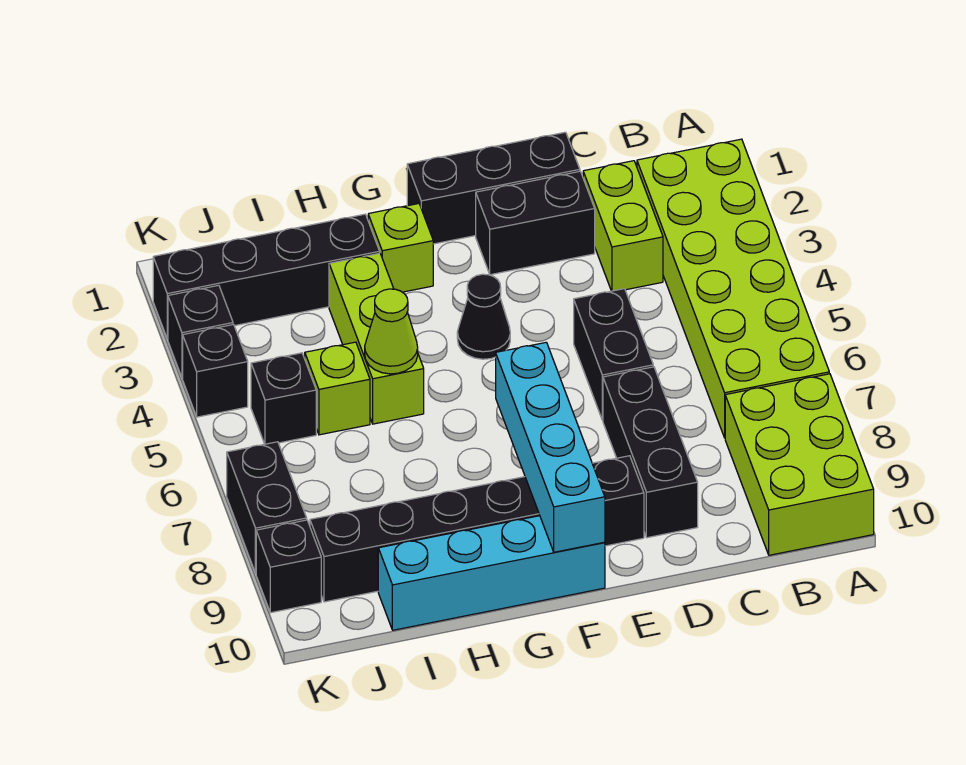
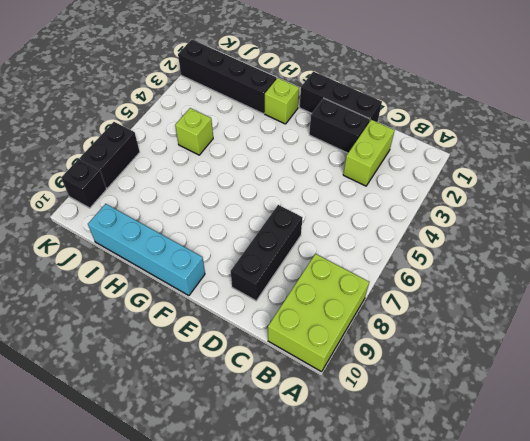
none -> lime brick A2:B7 level 1
none -> black brick D5:D6 level 1
none -> black brick E9:J9 level 1

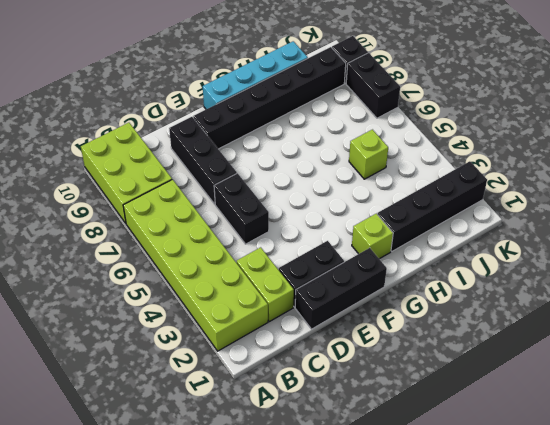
none -> black cone F4 level 1
none -> lime brick H3:H5 level 1
none -> black brick J5 level 1

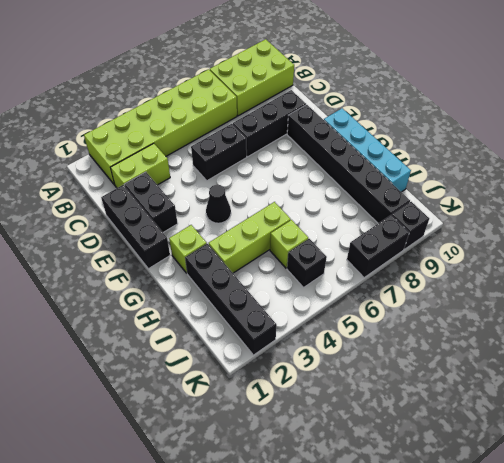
none -> black brick K3 level 1
none -> black brick K4 level 1
none -> cyan brick F7:F10 level 2

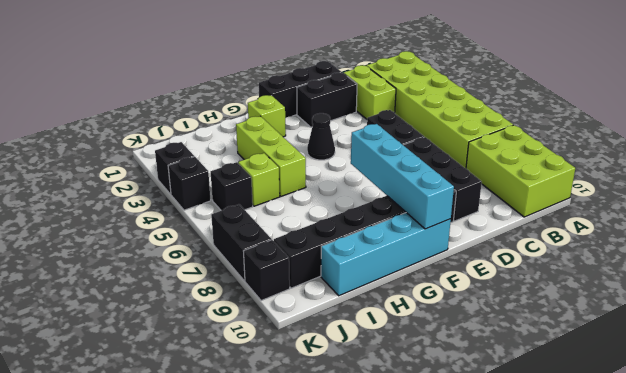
none -> black brick H2:K2 level 1
none -> lime cone H5 level 2

